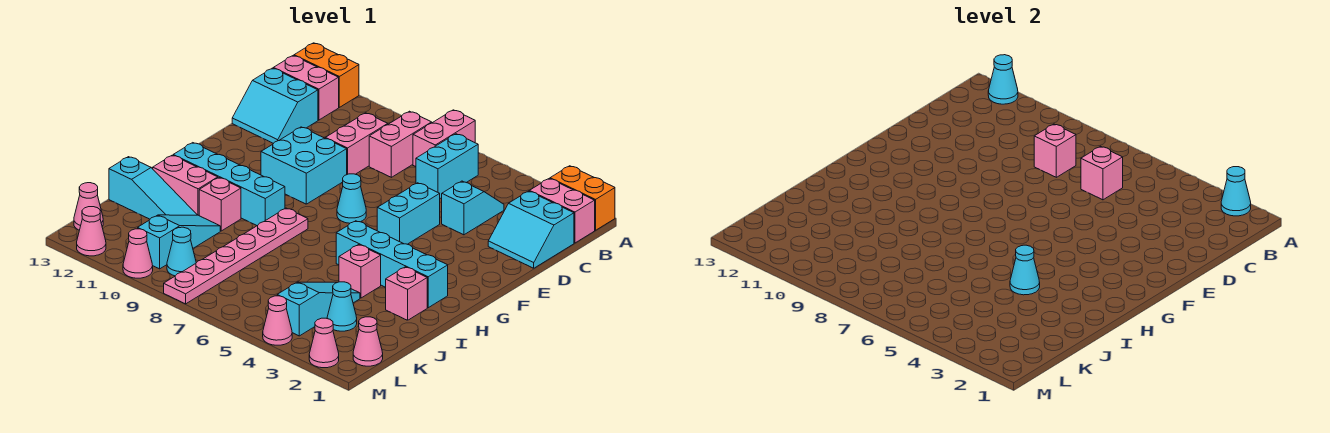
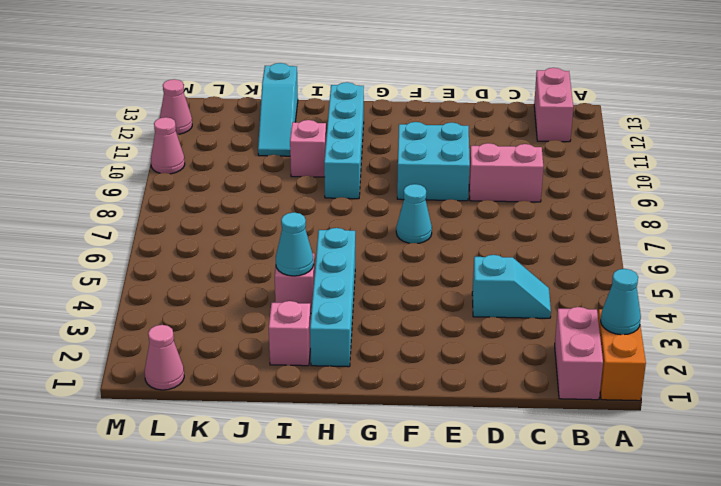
none -> pink brick A7:B7 level 1
none -> orange brick A12:A13 level 1
none -> cyan brick B6:C6 level 1
none -> pink brick B8:C8 level 1

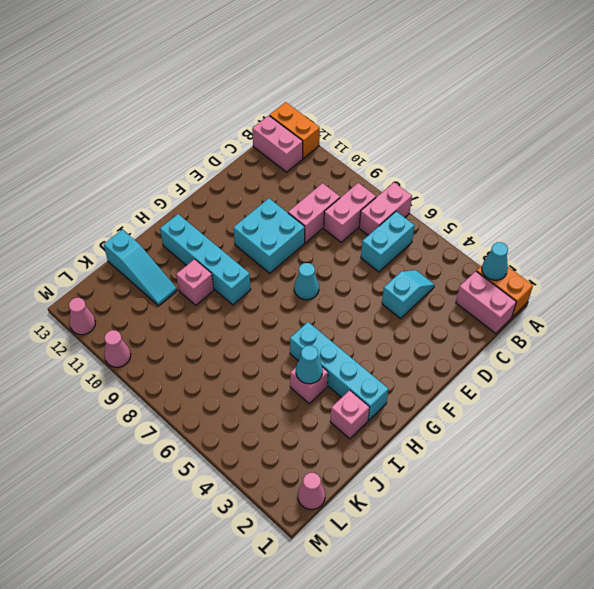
none -> cyan slope C1:D2 level 1 top C
none -> cyan slope C12:D13 level 1 top C
none -> cyan brick E5:F5 level 1
none -> pink plate H8:M8 level 1

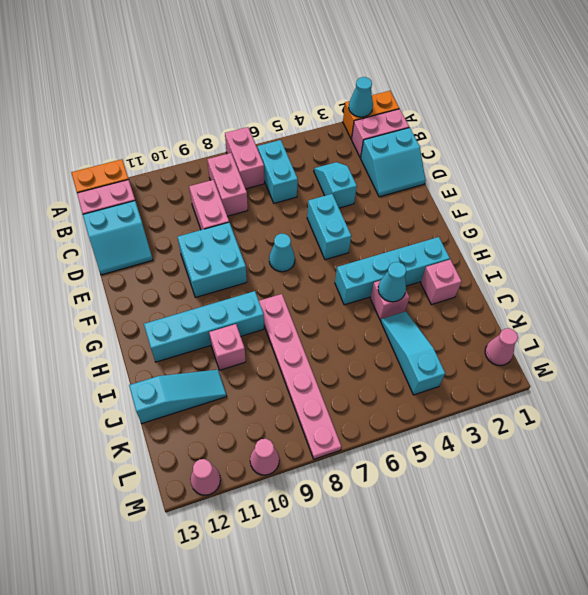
none -> pink brick I11:I12 level 1
none -> cyan slope J10:L10 level 1 top L
none -> cyan cone K3 level 1
none -> cyan cone L9 level 1

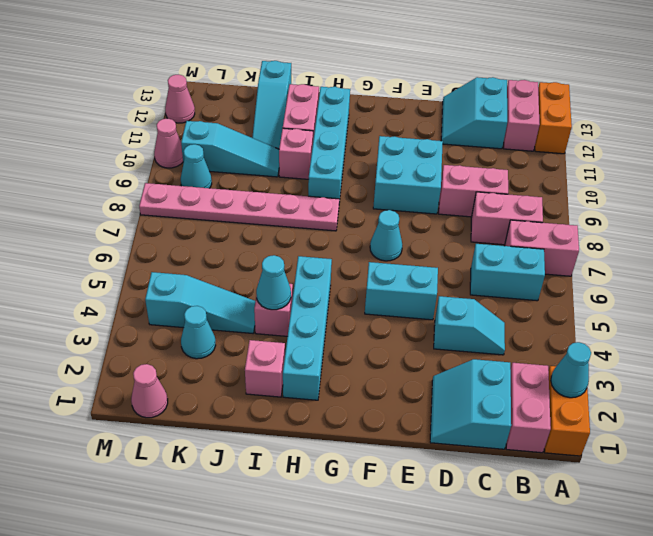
none -> pink cone L13 level 1
none -> pink cone M2 level 1
none -> pink cone M4 level 1
none -> cyan cone A12 level 2

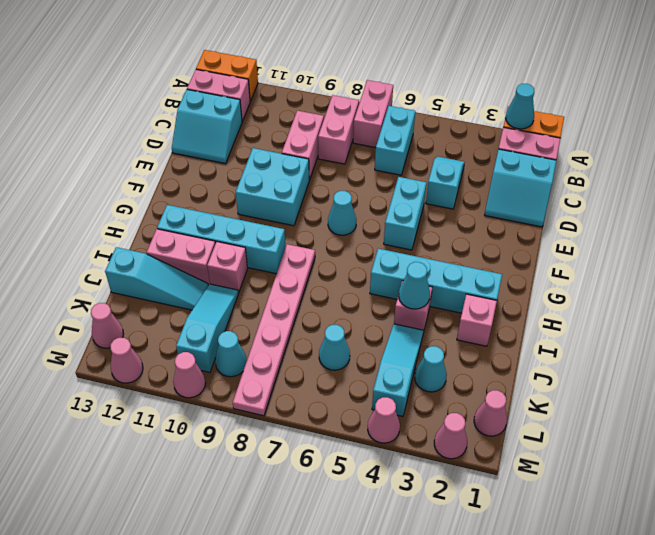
cyan cone K6 level 1 -> cyan cone A12 level 2
none -> pink brick C6 level 2
none -> pink brick C8 level 2

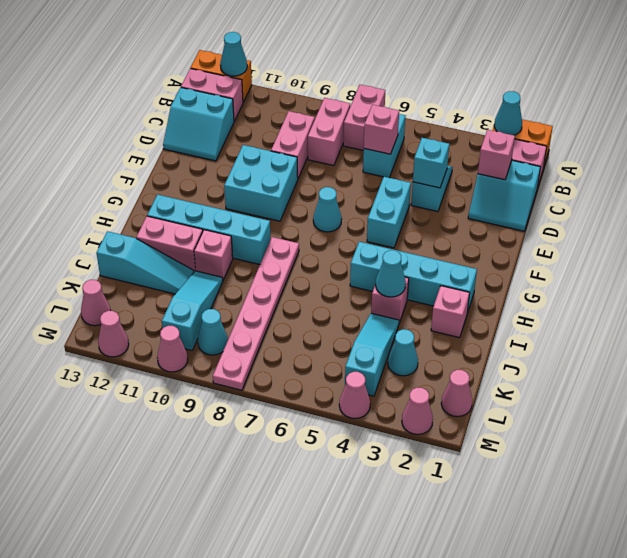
pink brick C2 level 2 -> pink brick C8 level 2
cyan brick D4 level 2 -> none

